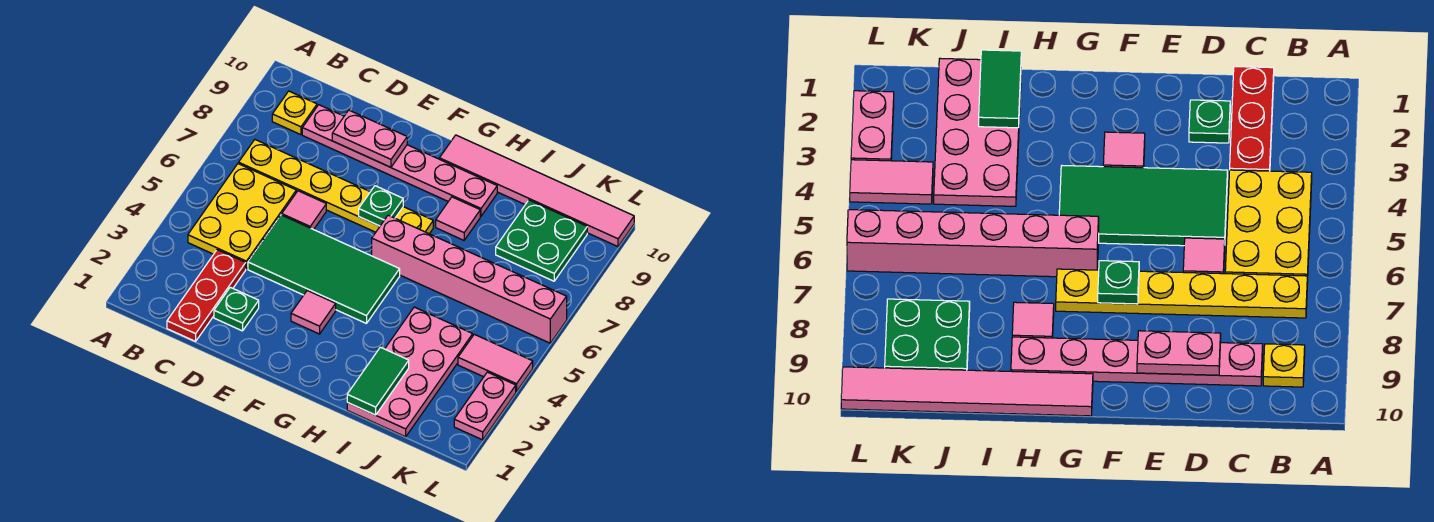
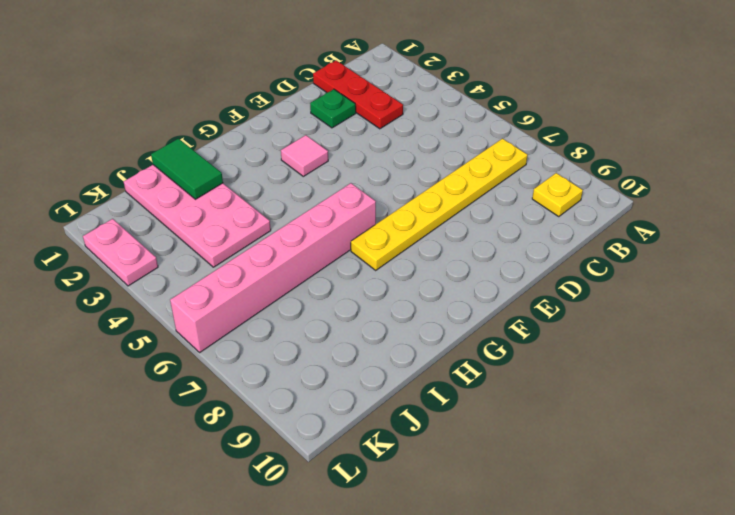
none -> yellow plate B4:C6 level 1
none -> pink plate C9:H9 level 1
none -> green tile D4:G5 level 1

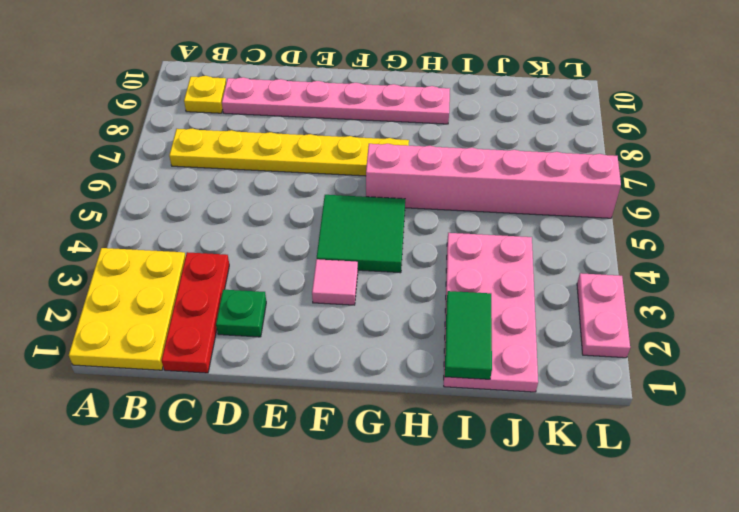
yellow plate A1:B3 level 1 -> yellow plate B4:C6 level 1
green tile F4:G5 level 1 -> green tile D4:G5 level 1
none -> pink tile D6 level 1
none -> pink tile G10:L10 level 1
none -> pink tile H8 level 1

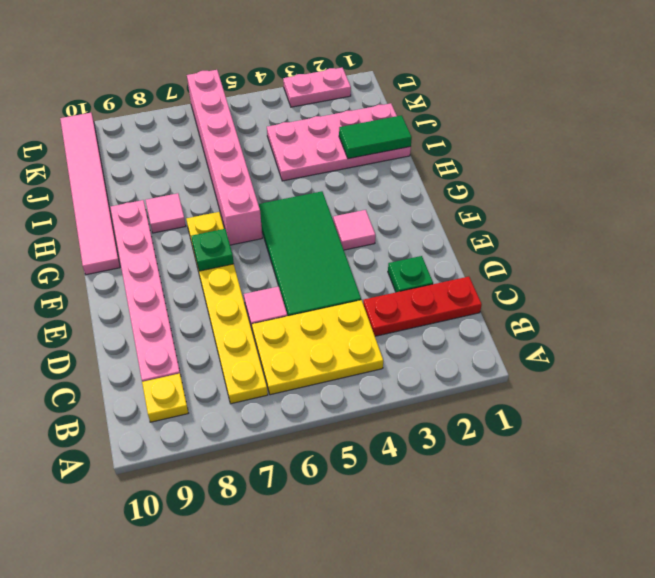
none -> green plate J8:K9 level 1
none -> pink tile K4:L4 level 1
none -> pink plate D9:E9 level 2

